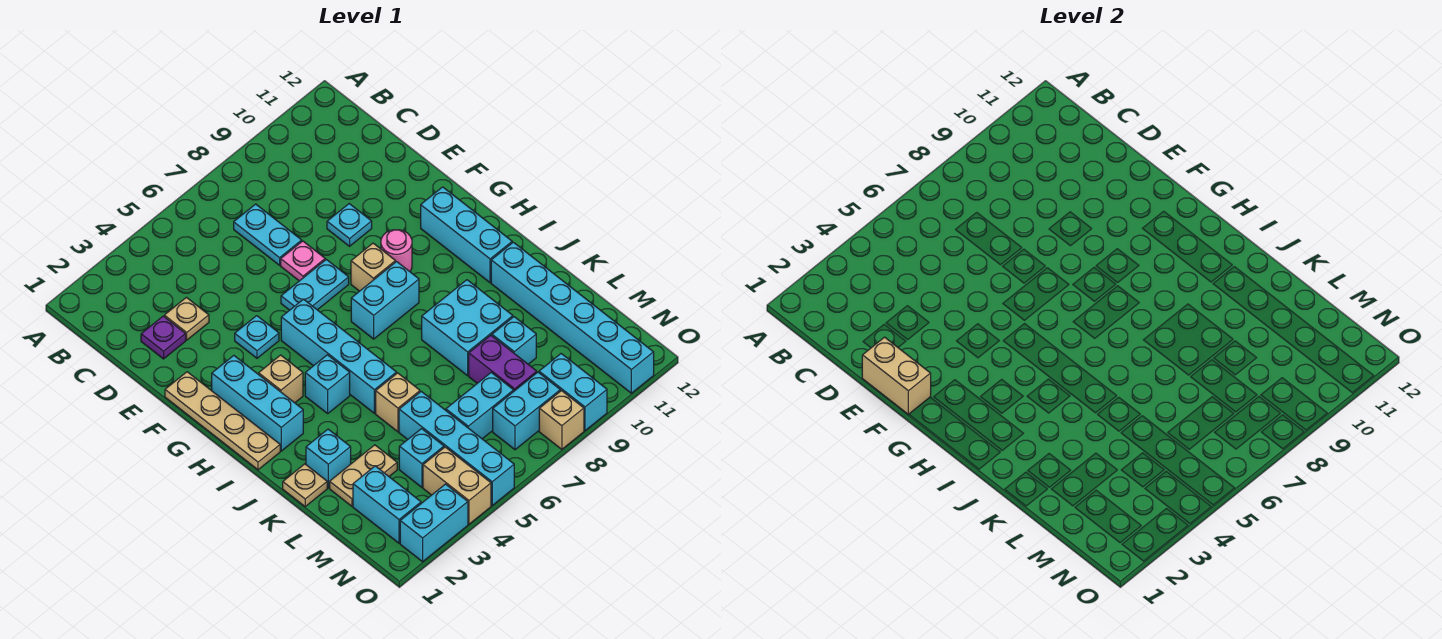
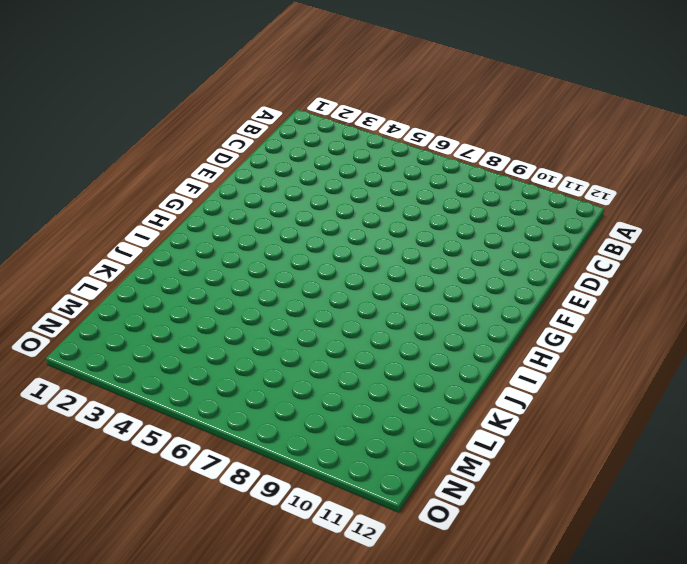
none -> cyan plate C7:D7 level 1
none -> purple plate D2 level 1
none -> tan plate D3 level 1
none -> pink plate E7 level 1

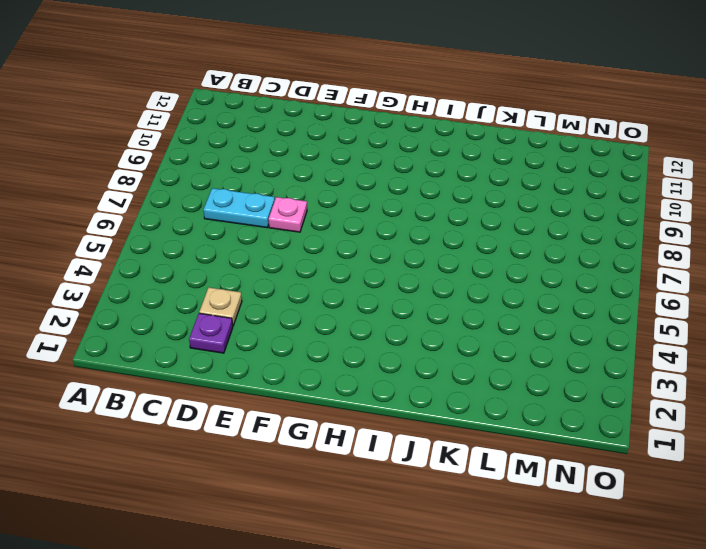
none -> cyan plate E9 level 1
none -> tan plate F1:I1 level 1
none -> cyan plate F4 level 1
none -> cyan plate F6:F7 level 1

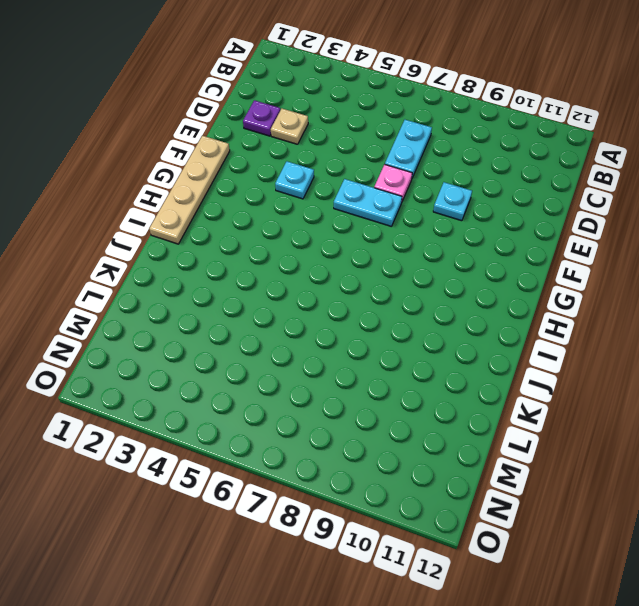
none -> cyan brick G2:I2 level 1
none -> cyan brick G5:J5 level 1
none -> tan brick G8 level 1
none -> pink round brick G9 level 1

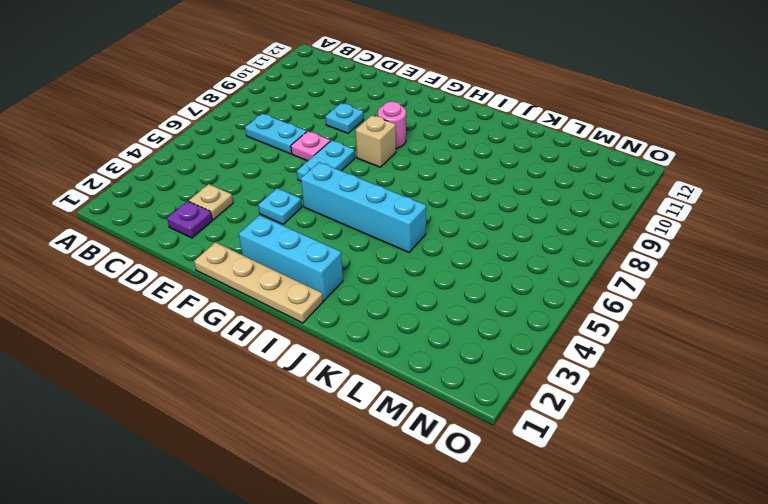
none -> cyan brick G11:I11 level 1
none -> tan brick H3 level 1
none -> cyan brick H7:H8 level 1
none -> cyan brick I4 level 1

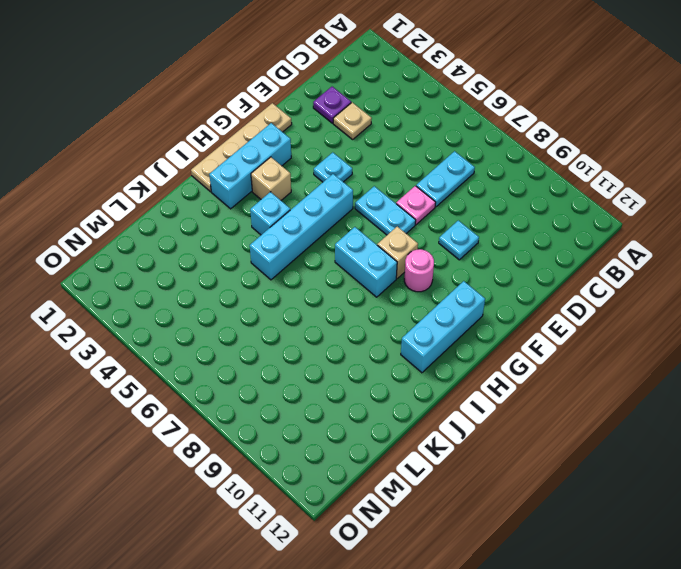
none -> cyan brick J8:K9 level 1
none -> cyan brick J11:O11 level 1
none -> tan plate K1 level 1
none -> cyan brick K2 level 1

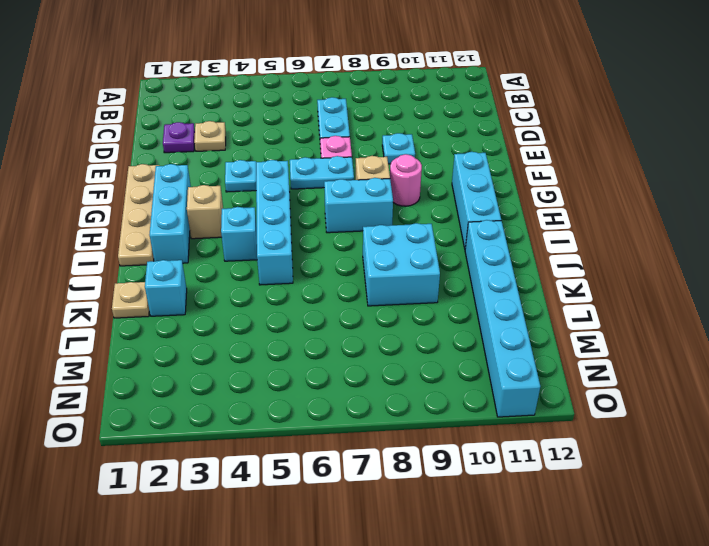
none -> tan brick K5 level 1
none -> tan plate L2:L3 level 1
none -> cyan brick L5:O5 level 1
none -> purple brick L8:M8 level 1

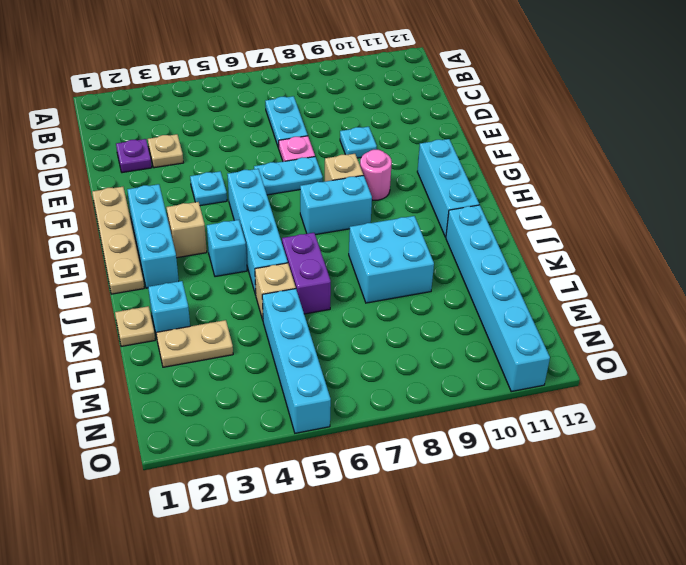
purple brick J6:K6 level 1 -> purple brick L8:M8 level 1
none -> cyan brick L9 level 1
none -> cyan brick M2:N2 level 1
none -> cyan brick M4 level 1
none -> cyan brick M6:M7 level 1

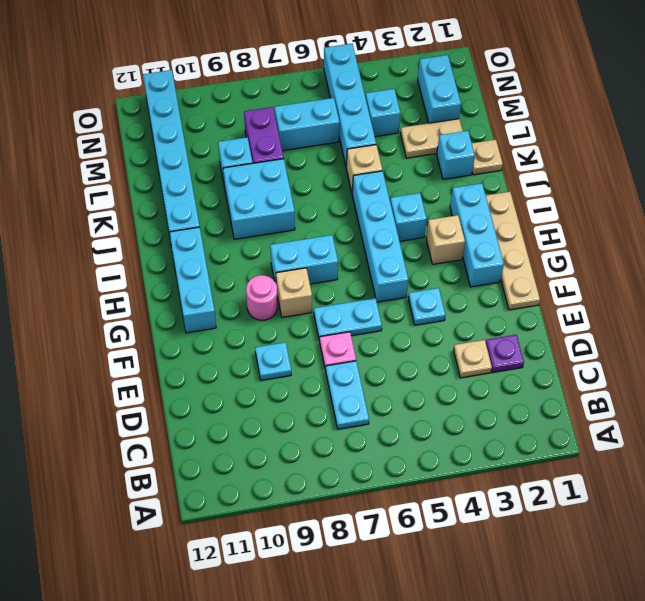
none -> tan brick N4:O4 level 1
none -> cyan brick N7:N8 level 1
none -> cyan brick N9:O9 level 1
none -> cyan brick O2:O3 level 1

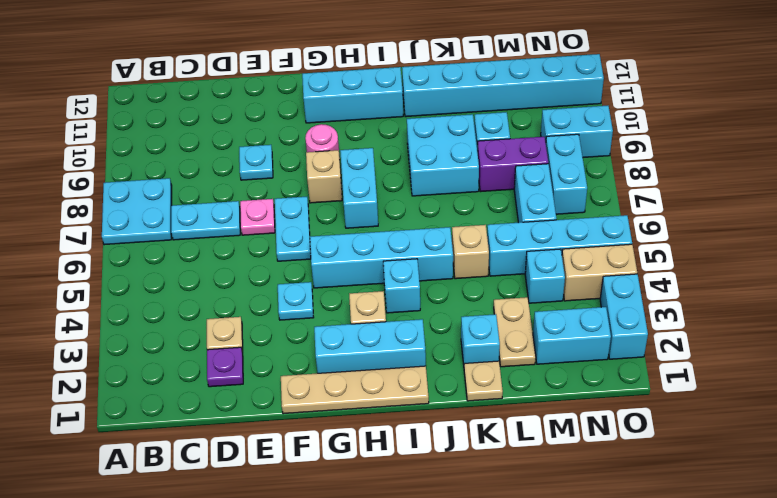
cyan plate A7:B8 level 1 -> none
none -> tan brick O8 level 1
none -> tan brick E1:F1 level 2

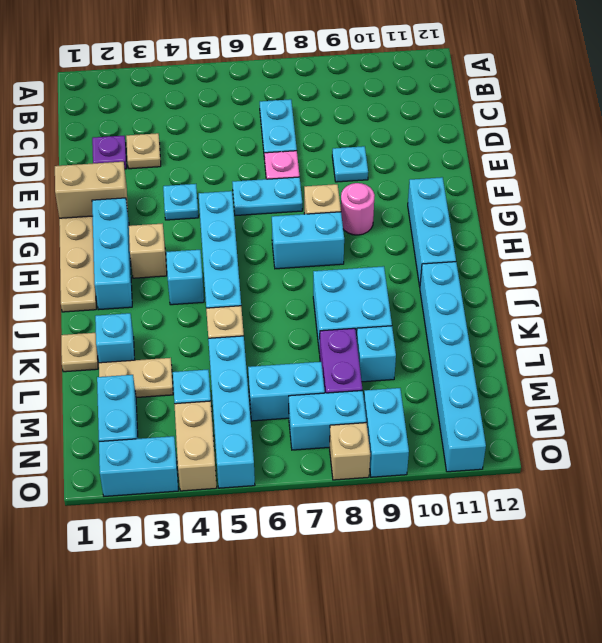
tan brick F1:F2 level 2 -> tan brick E1:F1 level 2

